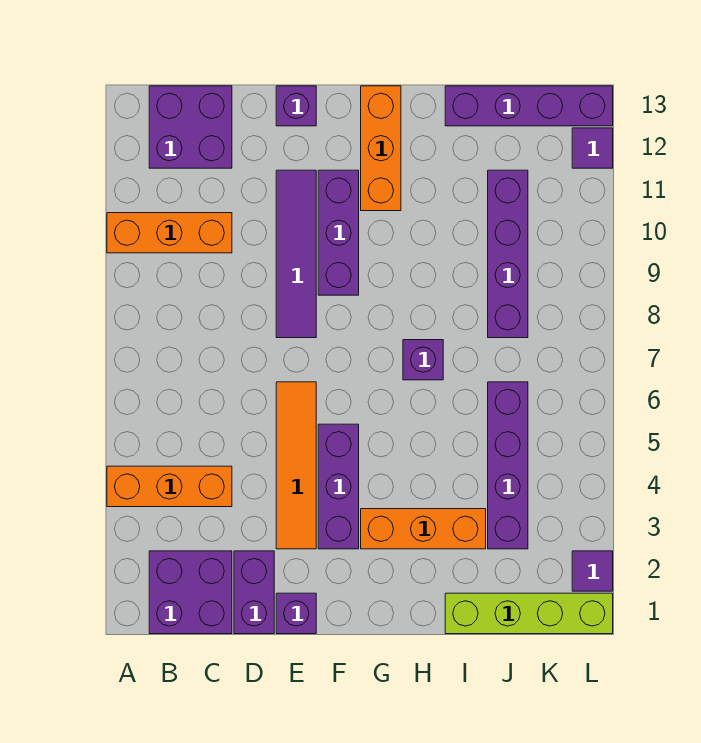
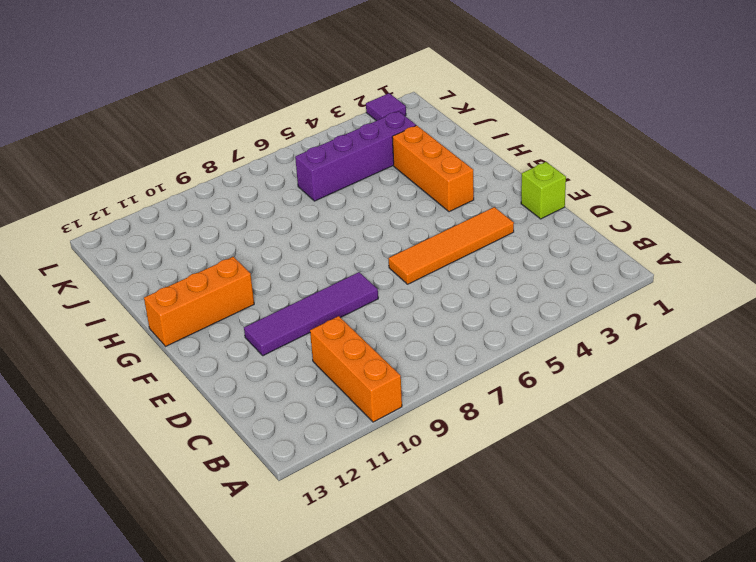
lime brick E1 level 1 -> purple brick E1 level 1
none -> orange brick A4:C4 level 1
none -> purple brick B1:C2 level 1
none -> purple brick B12:C13 level 1

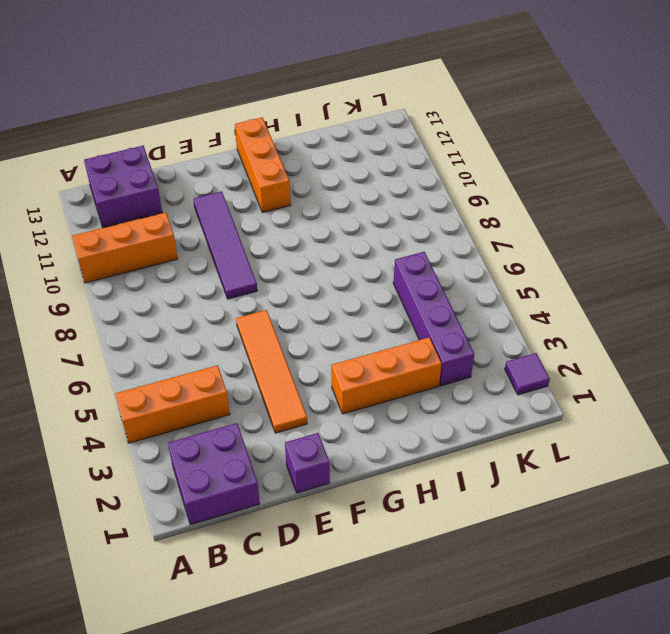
none -> purple brick D1:D2 level 1
none -> purple brick E13 level 1
none -> purple brick F3:F5 level 1

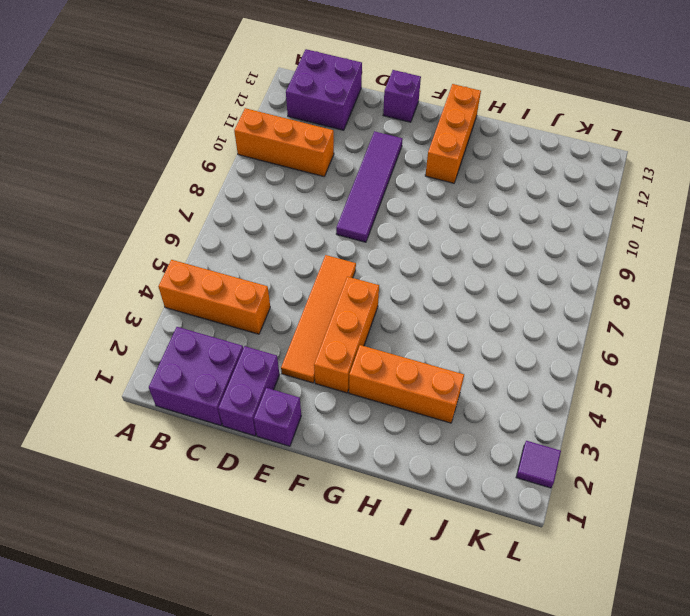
orange brick F3:F5 level 1 -> purple brick F3:F5 level 1
none -> purple brick F9:F11 level 1
none -> purple brick H7 level 1
none -> lime brick I1:L1 level 1

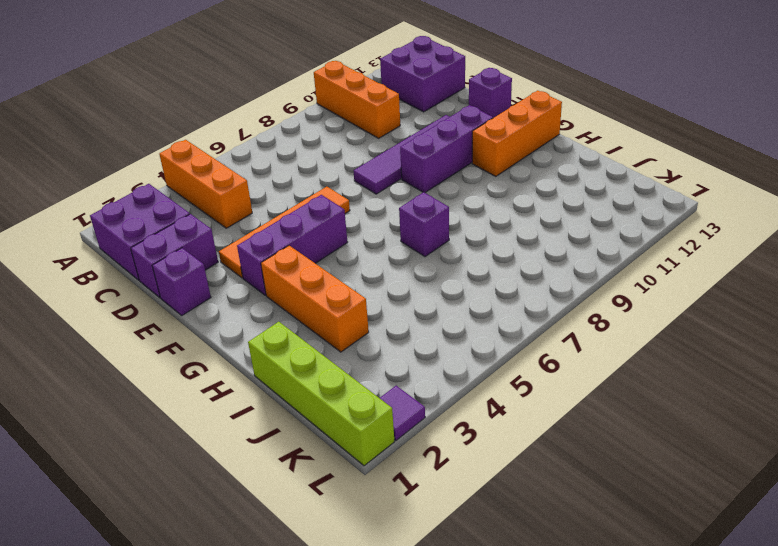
none -> purple brick I13:L13 level 1
none -> purple brick J3:J6 level 1
none -> purple brick J8:J11 level 1

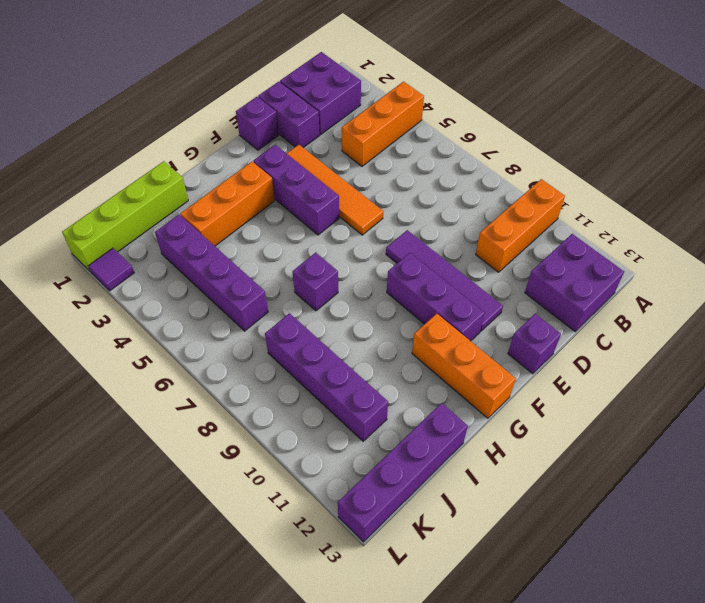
none -> purple tile L12 level 1

